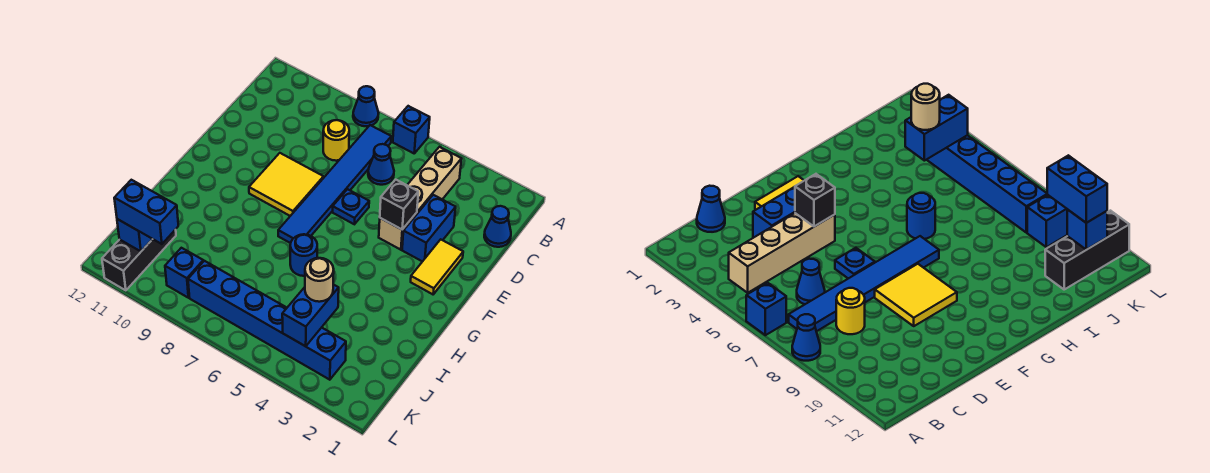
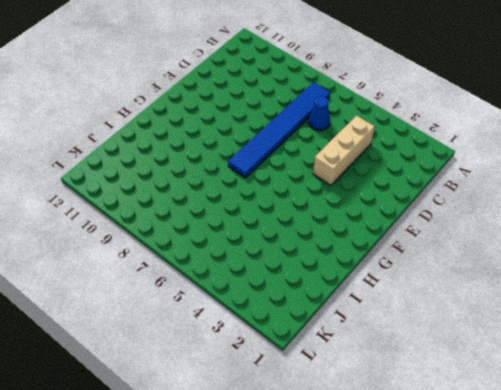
tan brick C4:E4 level 1 -> tan brick B4:E4 level 1
none -> blue brick A6 level 1
none -> blue cone A8 level 1
none -> blue cone C1 level 1

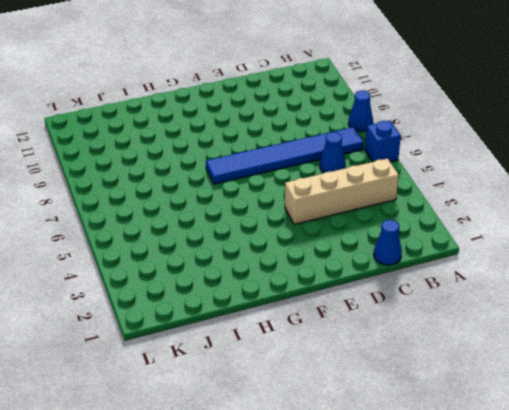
none -> yellow round brick C8 level 1
none -> blue brick D3:E3 level 1
none -> yellow tile E2:F2 level 1

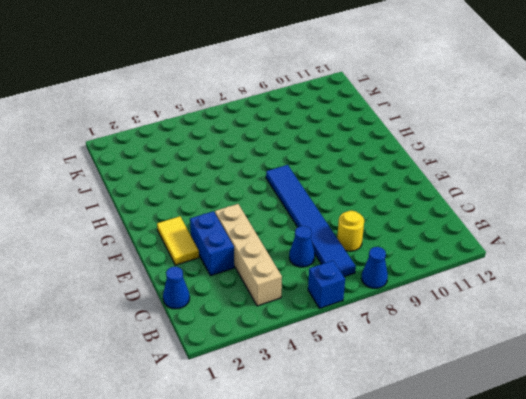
none -> blue plate E6 level 1
none -> yellow tile E8:F9 level 1
none -> blue round brick H6 level 1

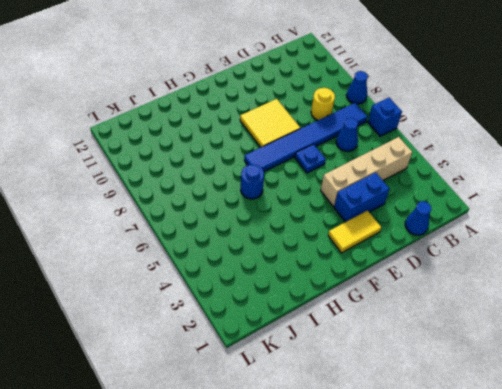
none -> black brick J11:L11 level 1
none -> blue brick K3:K8 level 1
none -> blue brick K9 level 1

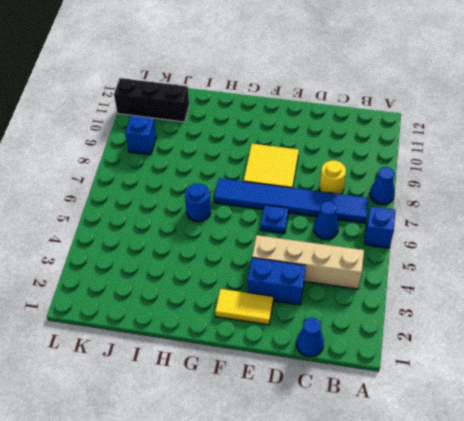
none -> blue brick K3:K8 level 1
none -> black brick E4 level 2
none -> blue brick J4:K4 level 2

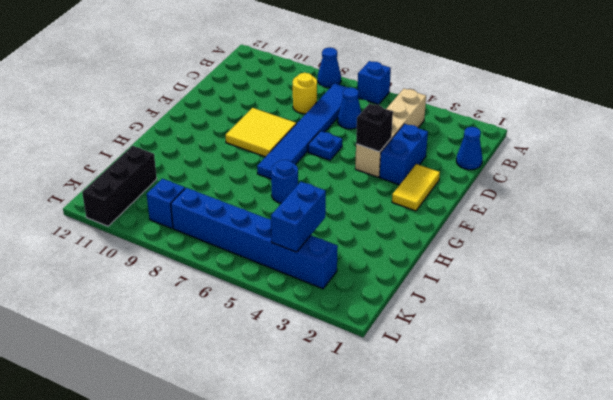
none -> blue brick K11 level 2
none -> tan round brick J4 level 3
none -> blue brick K10:K11 level 3

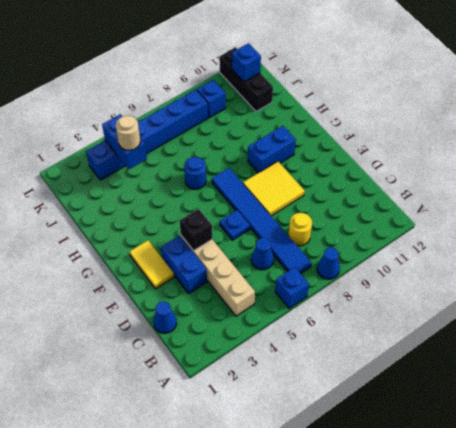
blue brick G9:G10 level 1 -> blue brick K10:K11 level 3

